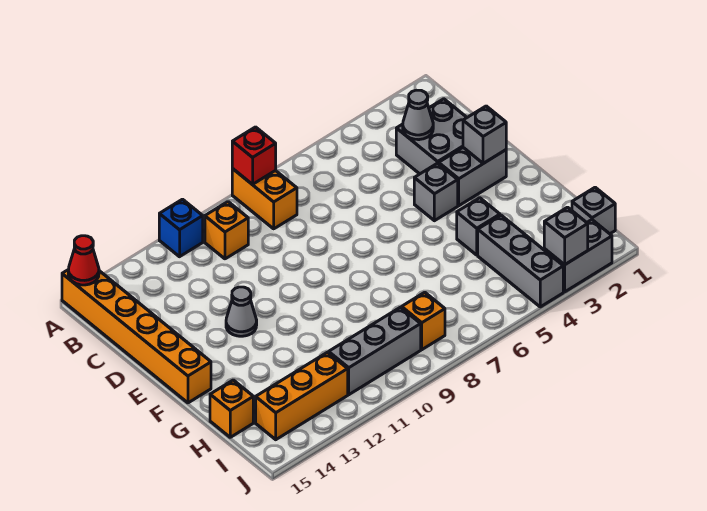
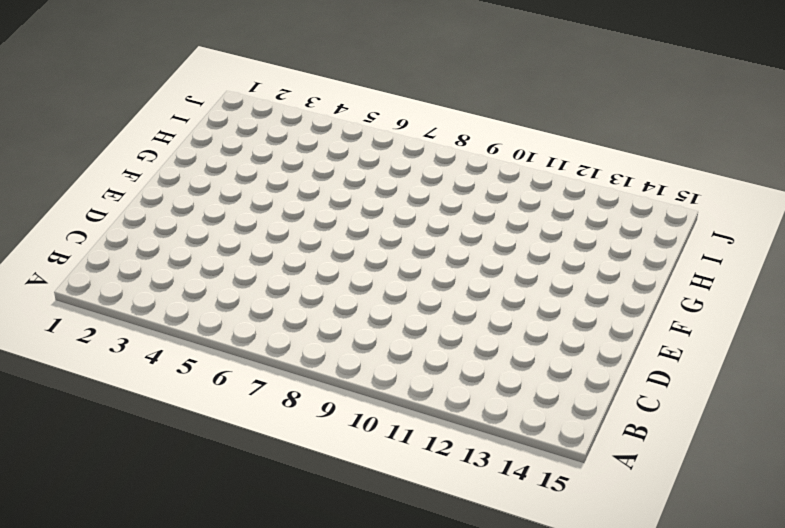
none -> orange brick A8:B8 level 1
none -> blue brick A11 level 1
none -> orange brick A15:F15 level 1

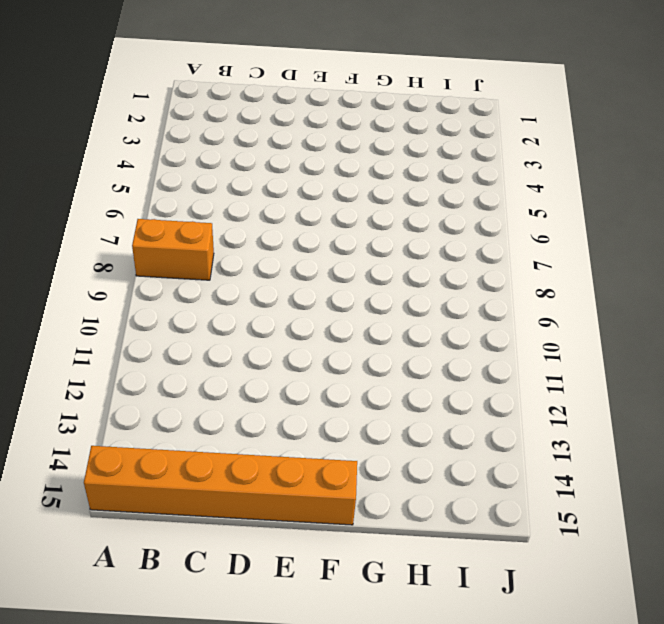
none -> blue brick A11 level 1
none -> orange brick B10 level 1
none -> grey brick C2:D3 level 1

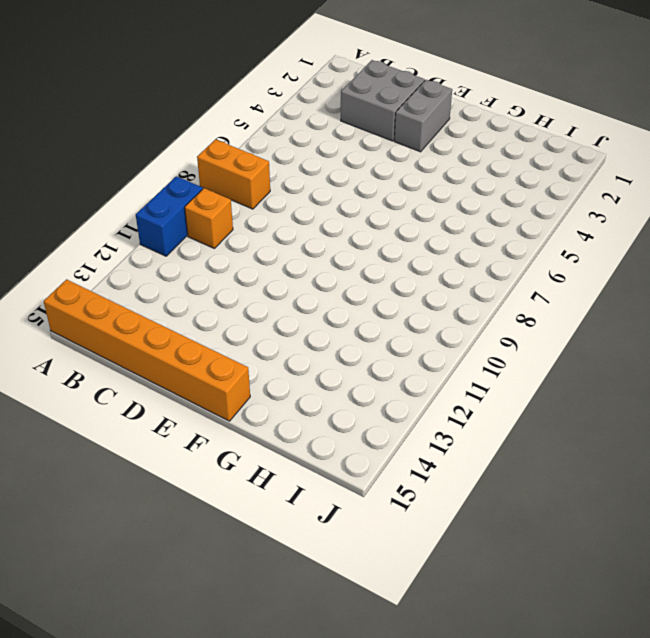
blue brick A10:A11 level 1 -> blue brick A11 level 1
none -> grey brick E4 level 1
none -> grey cone E12 level 1
none -> grey brick G4 level 1

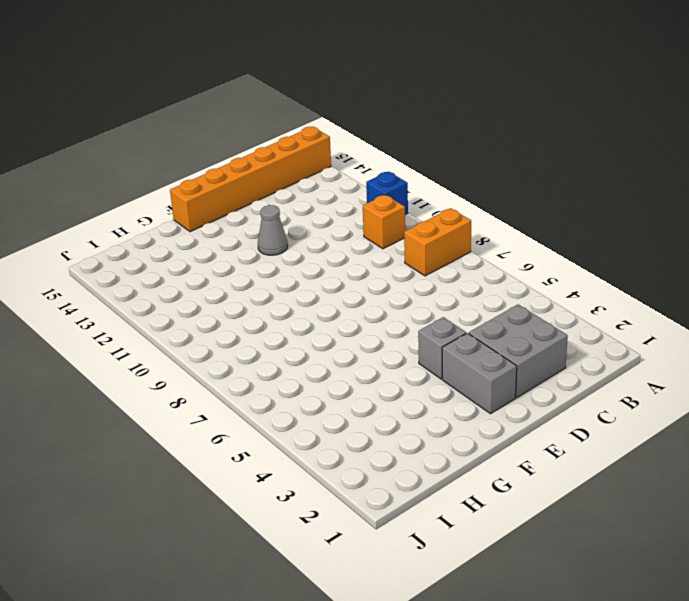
none -> grey brick G4 level 1
none -> grey brick H4:J4 level 1
none -> orange brick H15 level 1

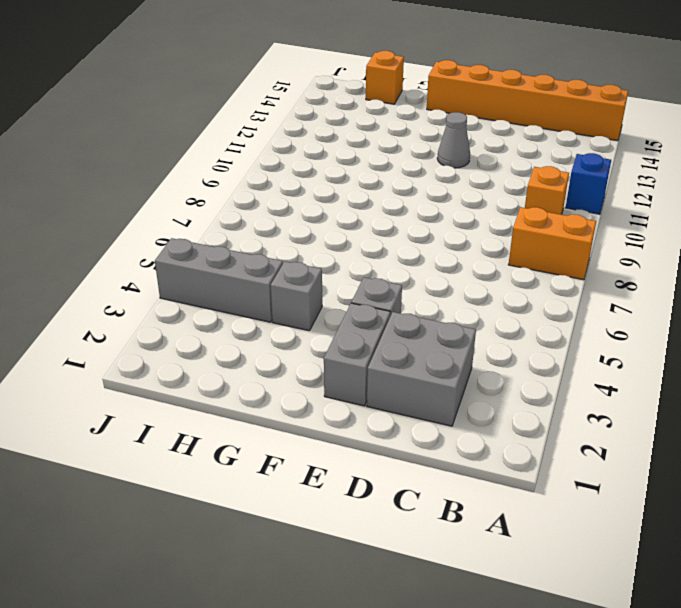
none -> grey brick I1 level 1
none -> orange brick I8 level 1
none -> grey brick I9:I11 level 1

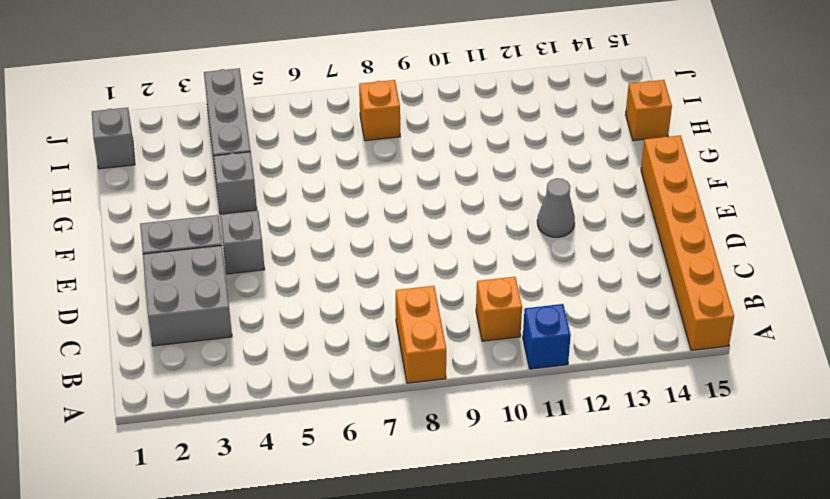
none -> grey brick I9:I11 level 1
none -> orange brick I12:I14 level 1
none -> grey brick J2:J3 level 1

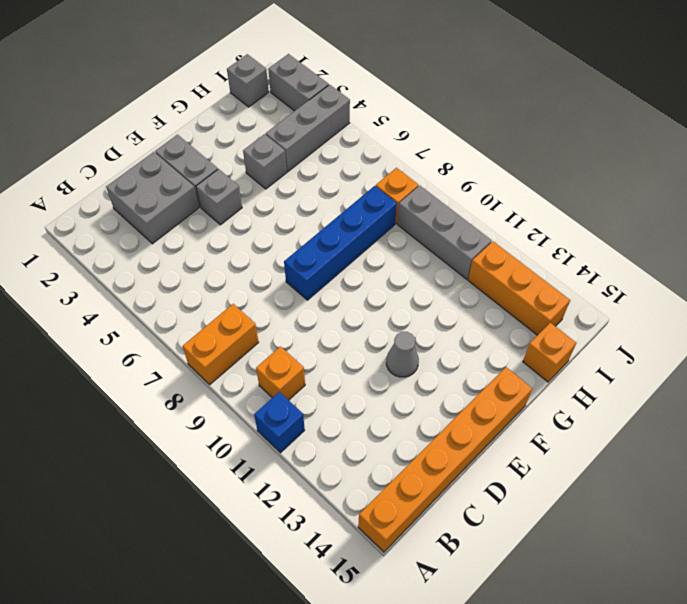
blue brick E8:H8 level 1 -> none
none -> red brick A8 level 2
none -> red cone A15 level 2
none -> grey cone C3 level 2

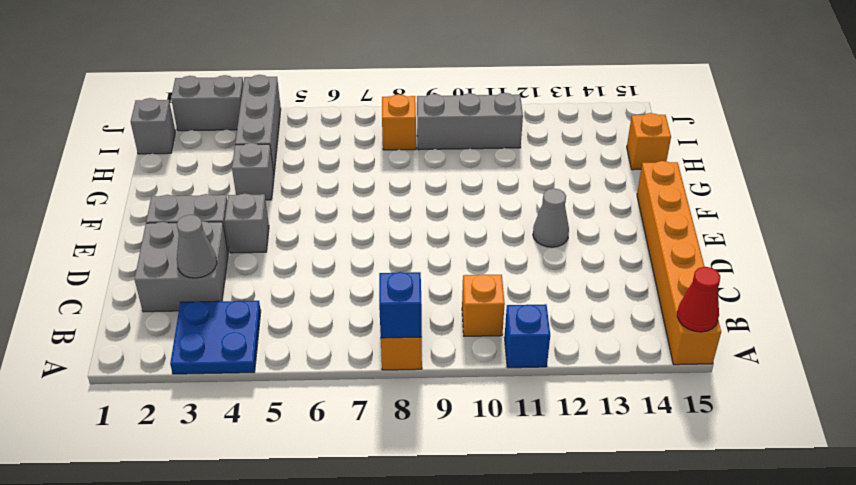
blue plate A3:B4 level 1 -> none
blue brick A8 level 2 -> red brick A8 level 2
none -> orange brick I12:I14 level 1
none -> grey brick E2 level 2
none -> grey brick J3 level 2

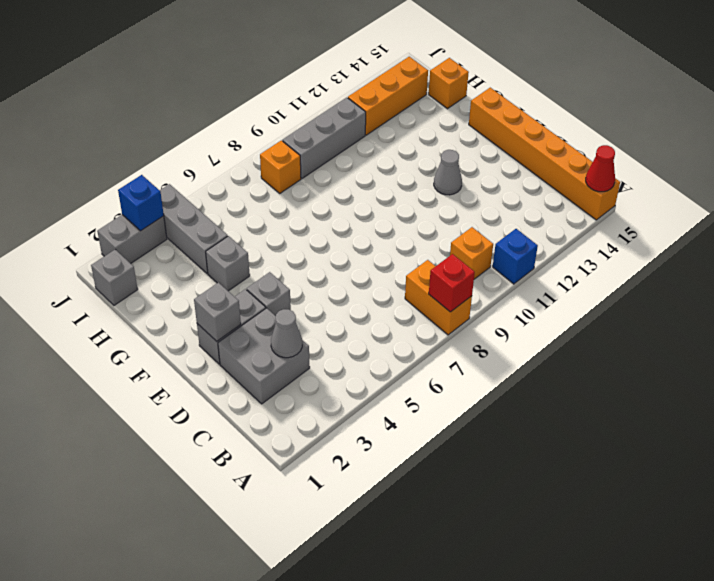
blue brick J3 level 2 -> grey brick J3 level 2

